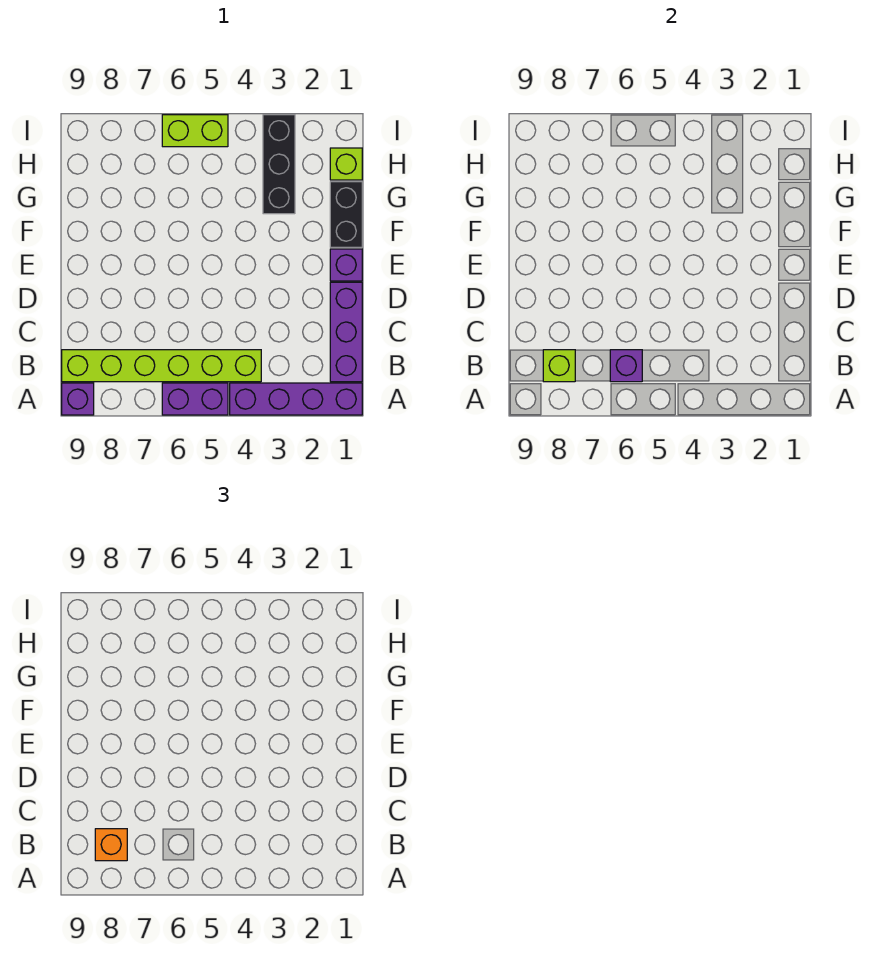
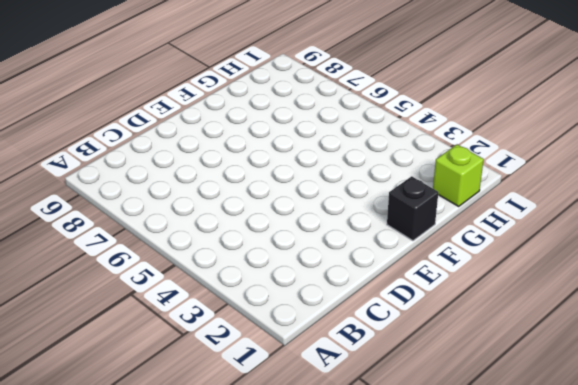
black brick F1 level 1 -> black brick F1:G1 level 1
none -> purple brick A1:A4 level 1
none -> purple brick A5:A6 level 1
none -> purple brick A9 level 1

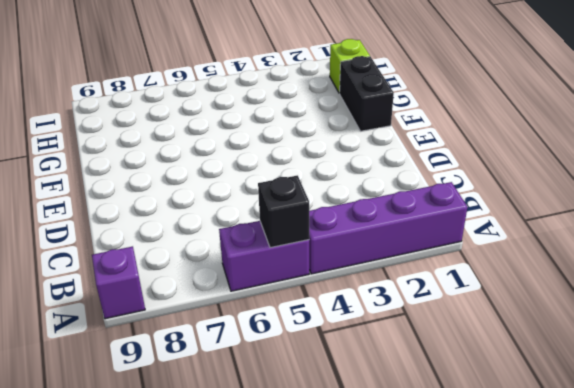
black brick A5 level 2 -> none
none -> purple brick B1:D1 level 1
none -> lime brick B4:B9 level 1
none -> purple brick E1 level 1

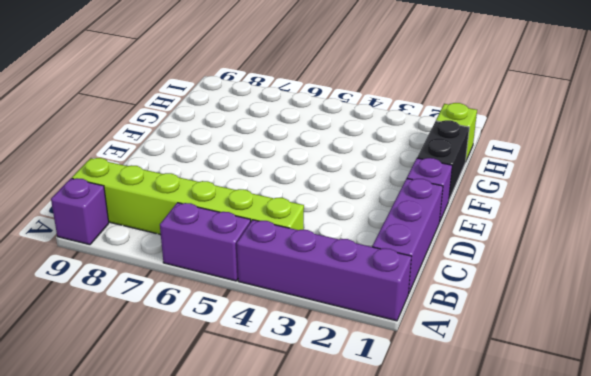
none -> black brick G3:I3 level 1
none -> lime brick I5:I6 level 1
none -> purple brick B6 level 2

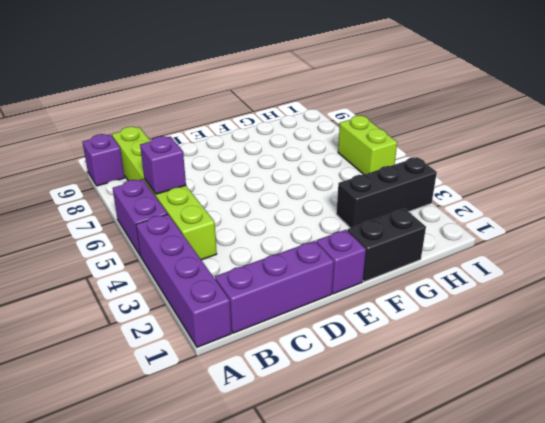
none -> lime brick H1 level 1
none -> lime brick B8 level 2
none -> orange brick B8 level 3

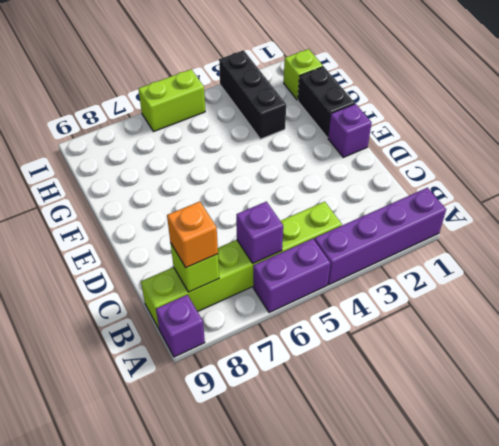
none -> purple brick B1:D1 level 1

